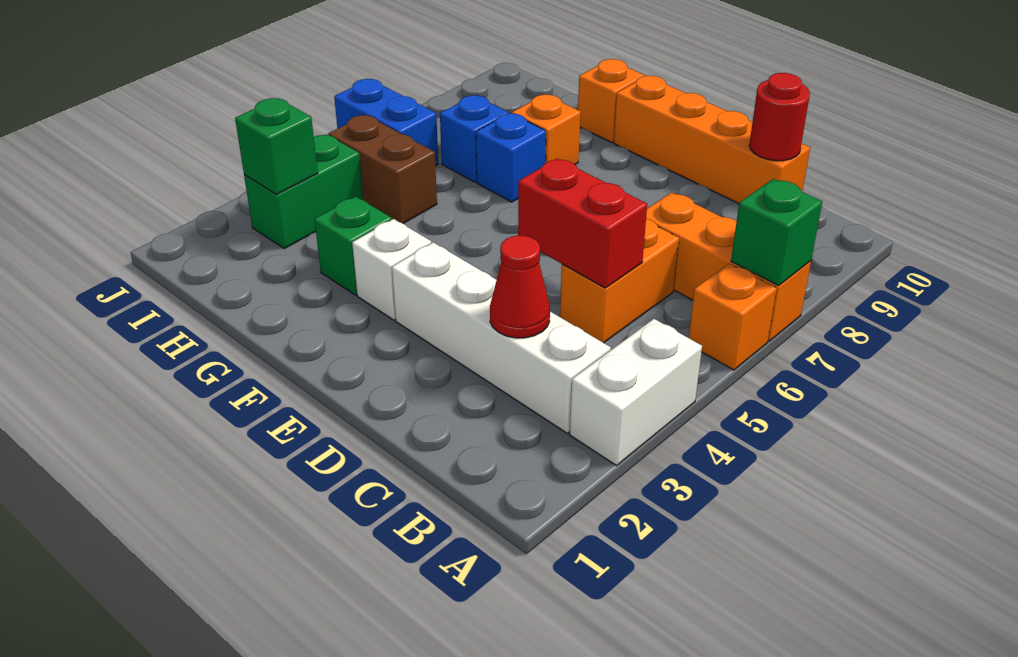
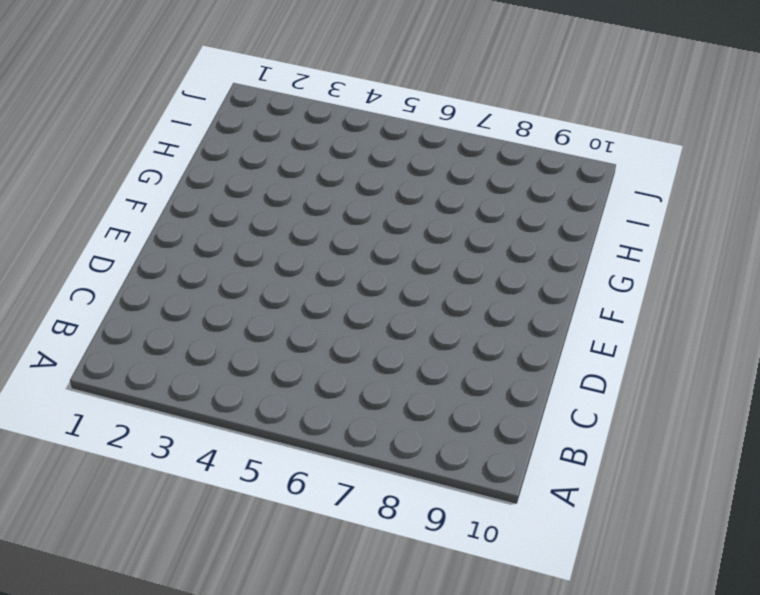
none -> white brick A3:A4 level 1
none -> orange brick A6 level 1
none -> orange brick A7:C7 level 1

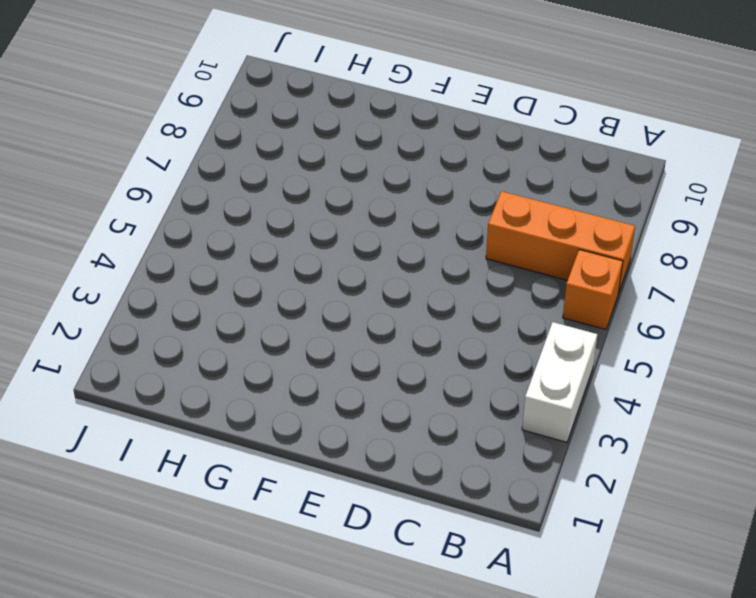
none -> white brick B3:E3 level 1
none -> orange brick C5:C6 level 1
none -> orange brick C10:F10 level 1

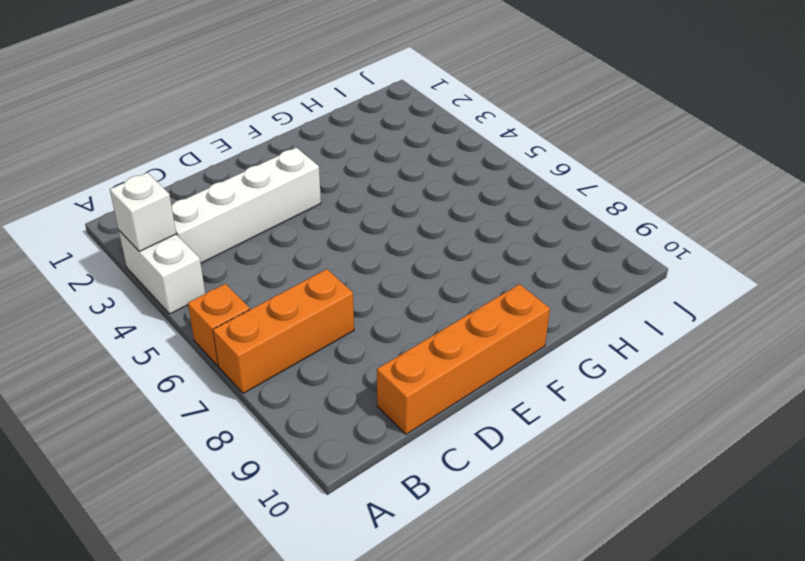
white brick A3 level 2 -> white brick F3 level 1
none -> orange brick C5:C6 level 1
none -> green brick G3 level 1
none -> blue brick G7 level 1

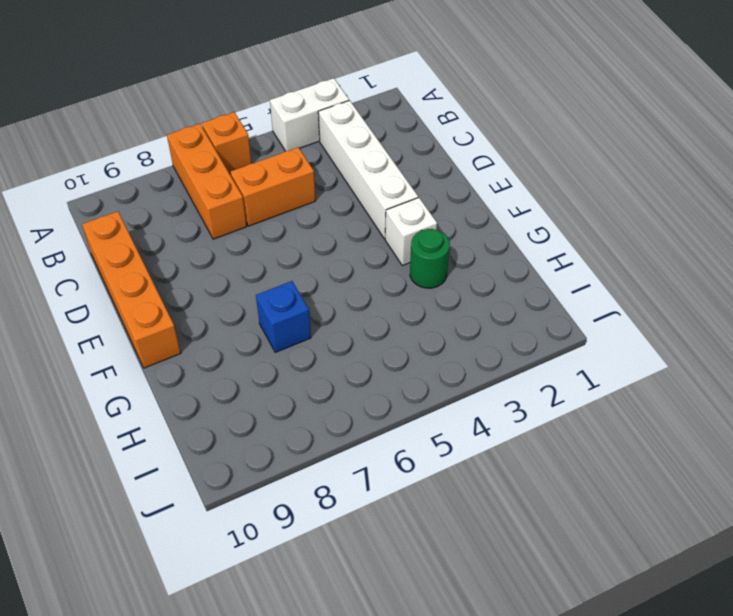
green round brick G3 level 1 -> green brick G3 level 1
none -> orange brick G8 level 1
none -> orange brick G10 level 1
none -> brown brick H5:I5 level 1

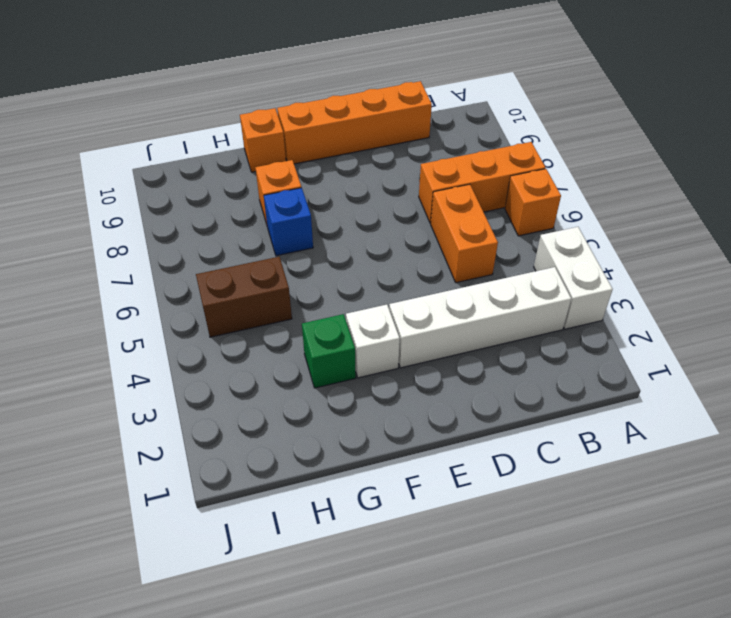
none -> blue brick H7 level 1
none -> green brick I3:I4 level 1
none -> blue brick I6:J6 level 1

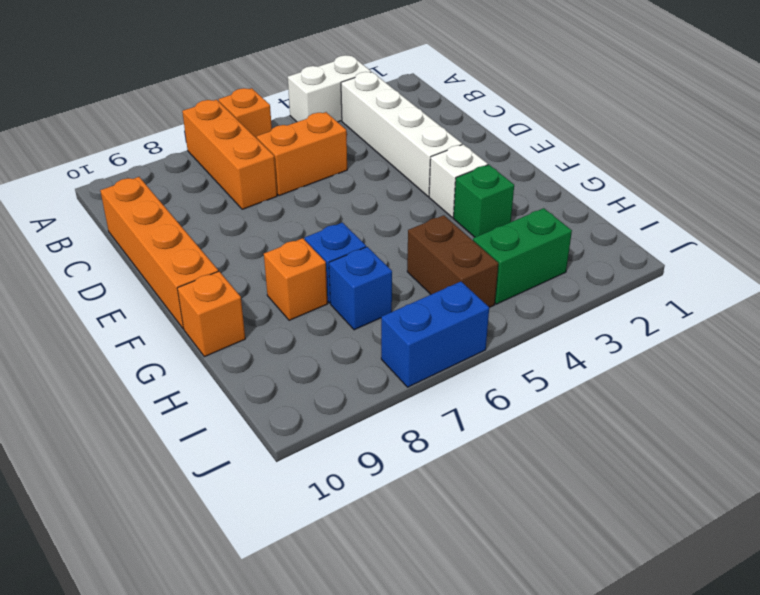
blue brick J6:J7 level 1 -> blue brick I6:J6 level 1
none -> green brick A7 level 2
none -> red cone C3 level 2
none -> red brick C5:D5 level 2

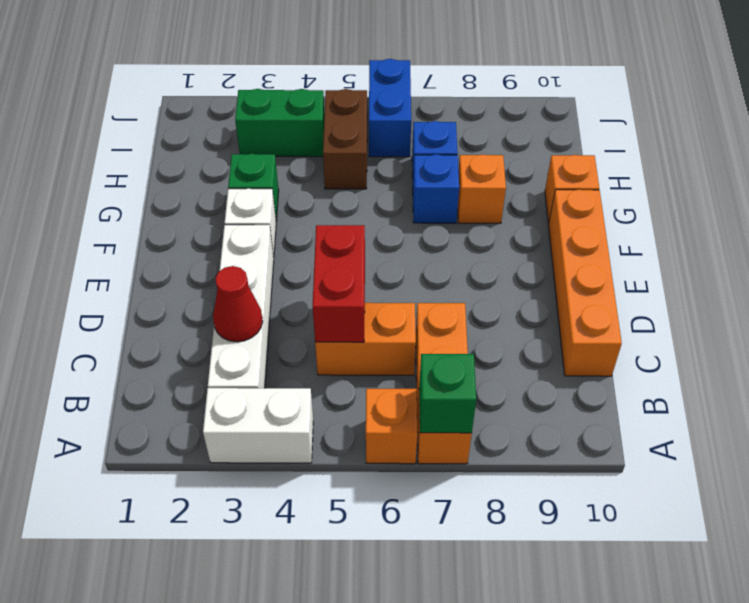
none -> red round brick C10 level 2
none -> green brick I3 level 2

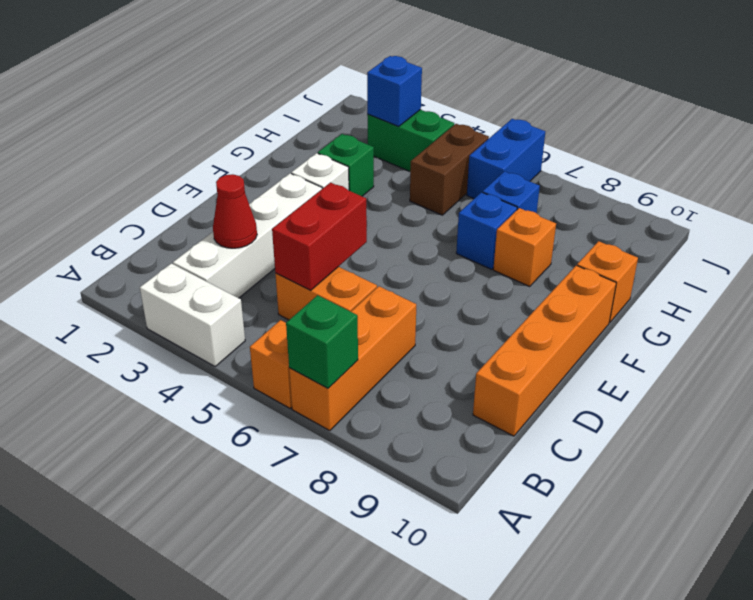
blue brick I3 level 2 -> green brick I3 level 2
none -> red round brick C10 level 2

